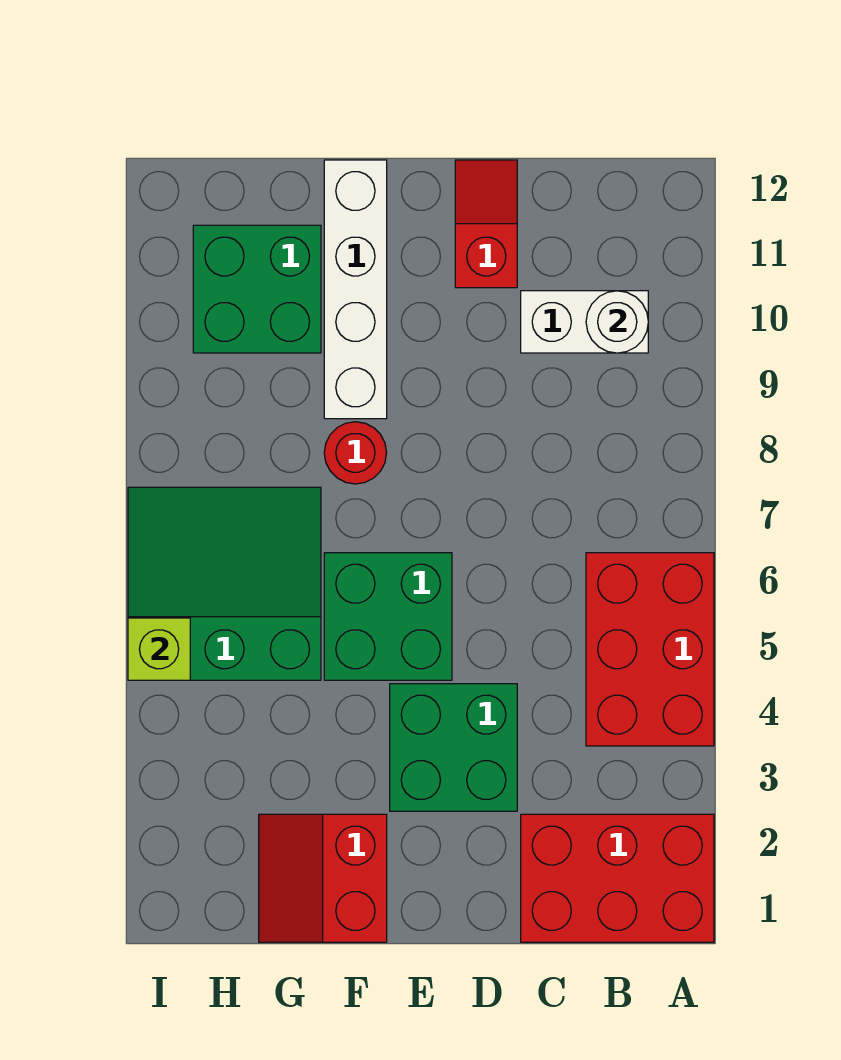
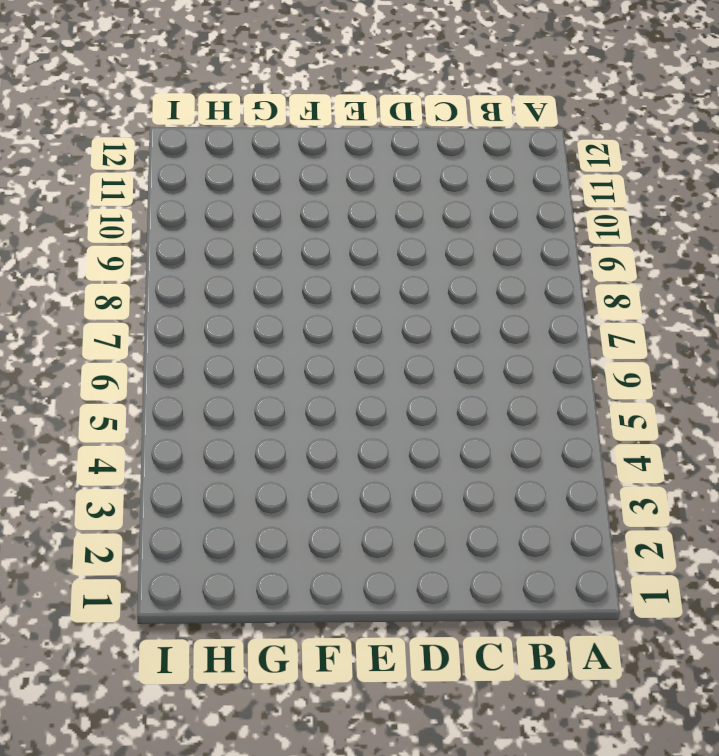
none -> red brick A1:C2 level 1
none -> red brick A4:B6 level 1
none -> white brick B10:C10 level 1

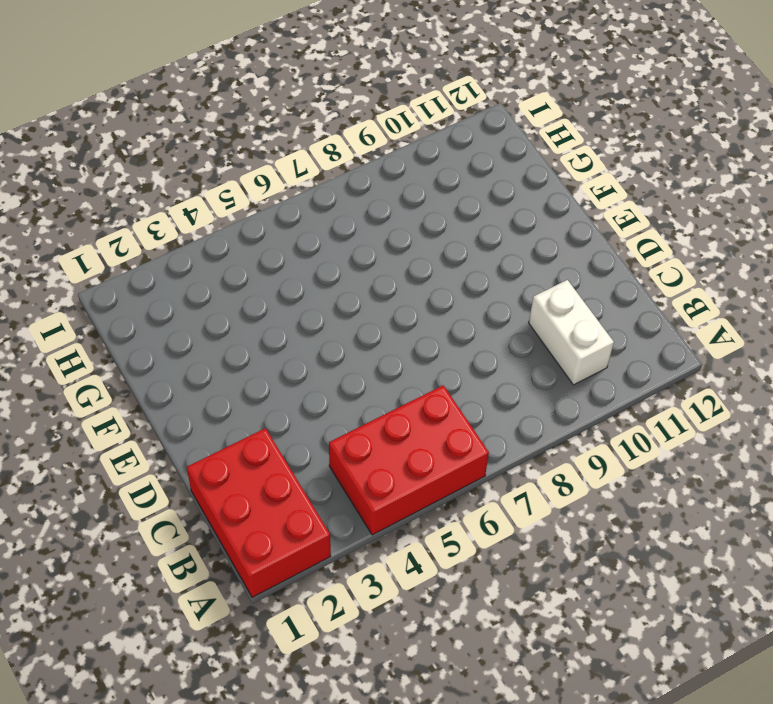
none -> green brick D3:E4 level 1
none -> red slope D11:D12 level 1 top 11
none -> green brick E5:F6 level 1

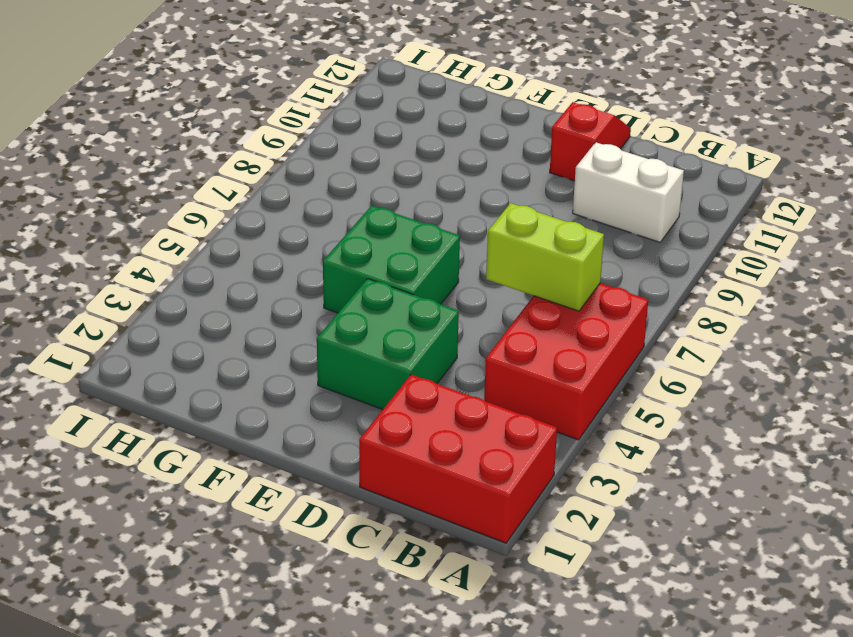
lime brick B6:C6 level 2 -> none
none -> red slope F1:G2 level 1 top F
none -> red round brick F8 level 1
none -> white brick F9:F12 level 1

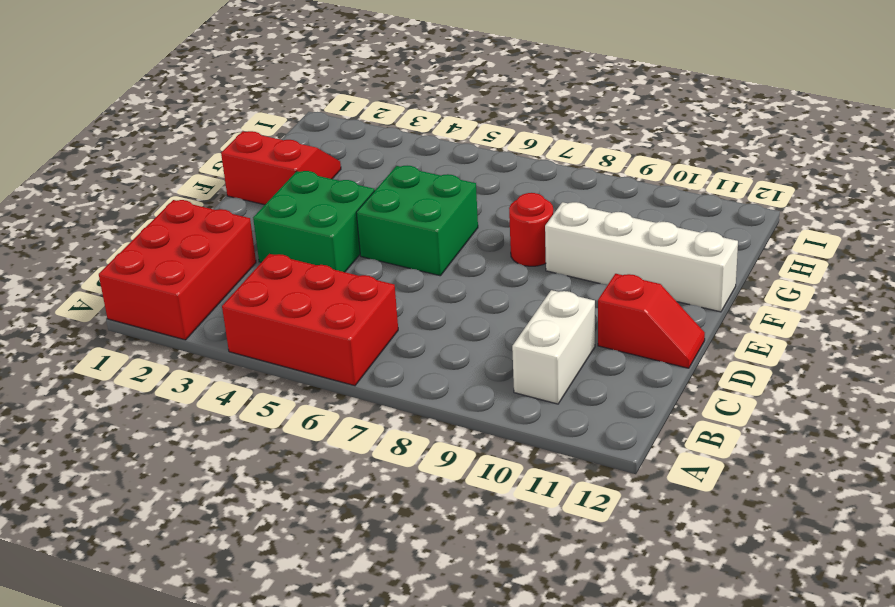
none -> green slope G5:I7 level 1 top 5
none -> green brick G10:H11 level 1
none -> white round brick B10 level 2

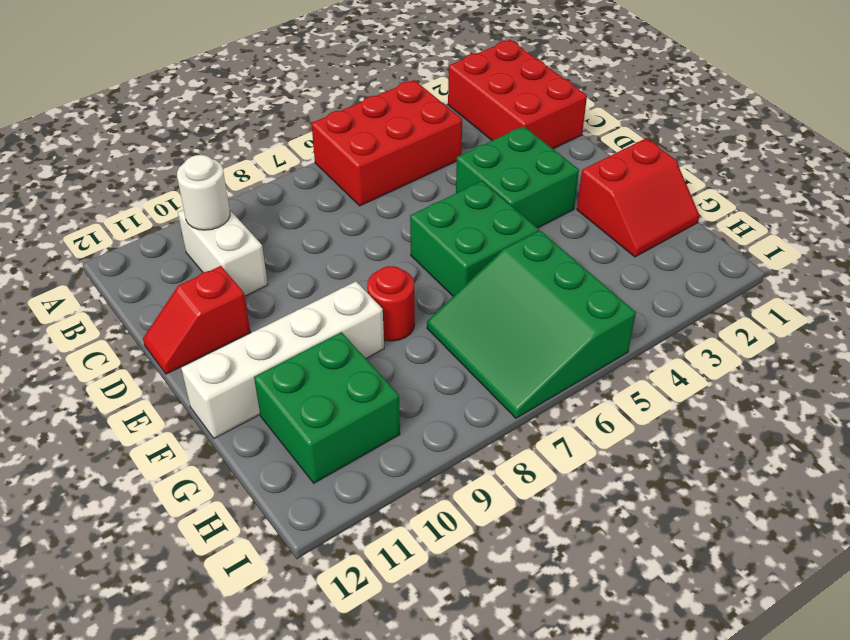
none -> lime brick I5 level 2

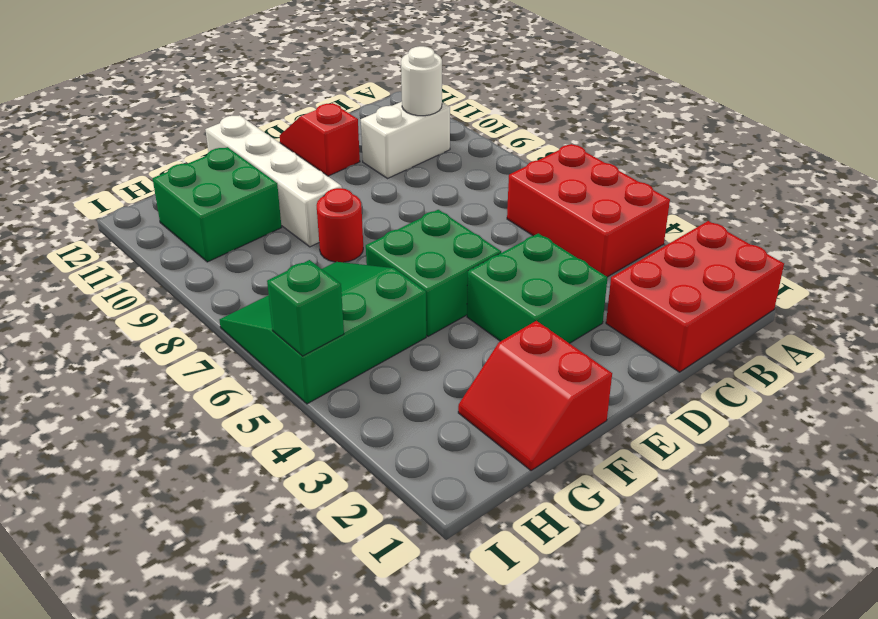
green brick I5 level 2 -> lime brick I5 level 2

